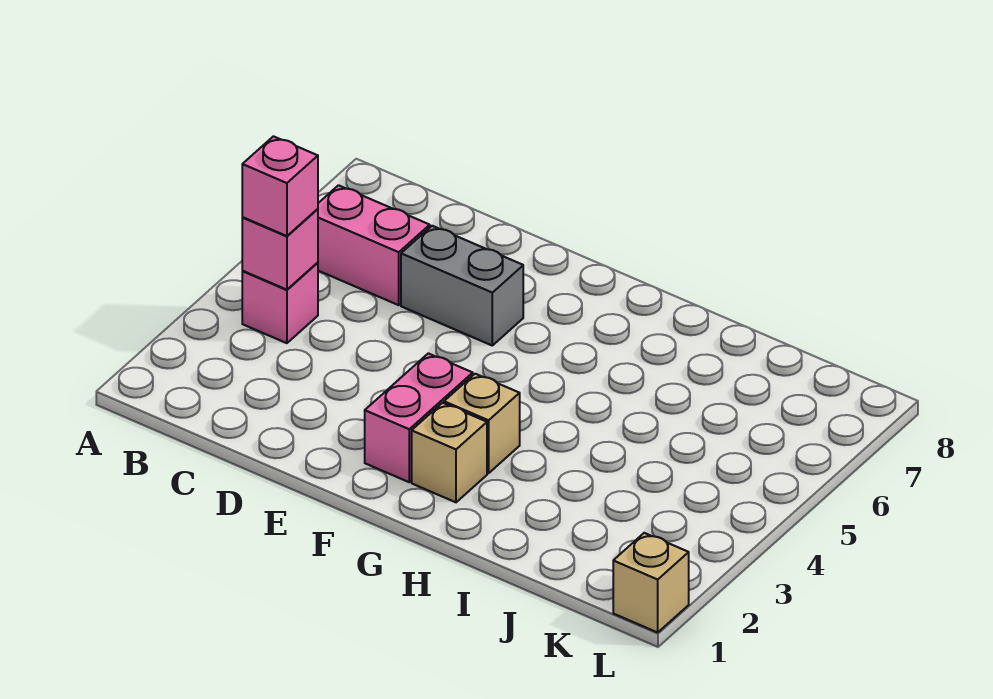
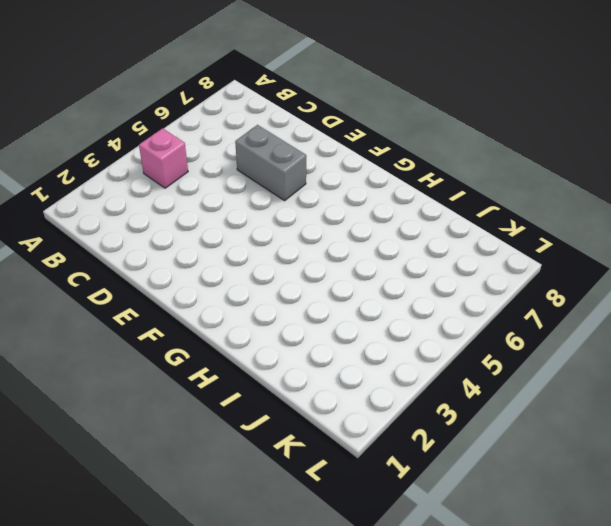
none -> pink brick B6:C6 level 1
none -> pink brick F2:F3 level 1

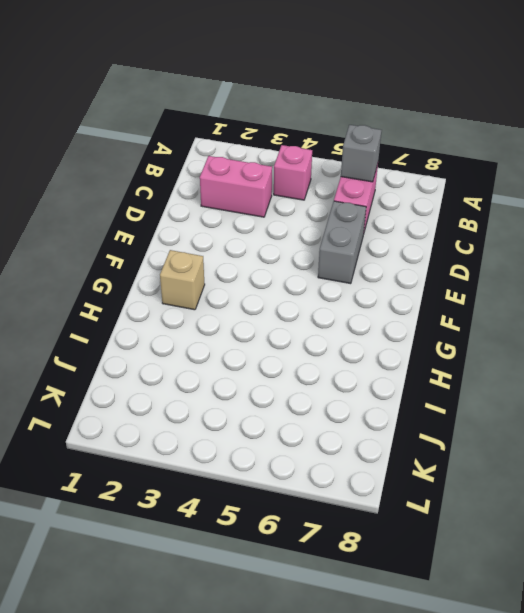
grey brick B6 level 2 -> none
pink brick C2:C3 level 1 -> pink brick F2:F3 level 1
none -> tan brick G3 level 1
none -> tan brick L1 level 1

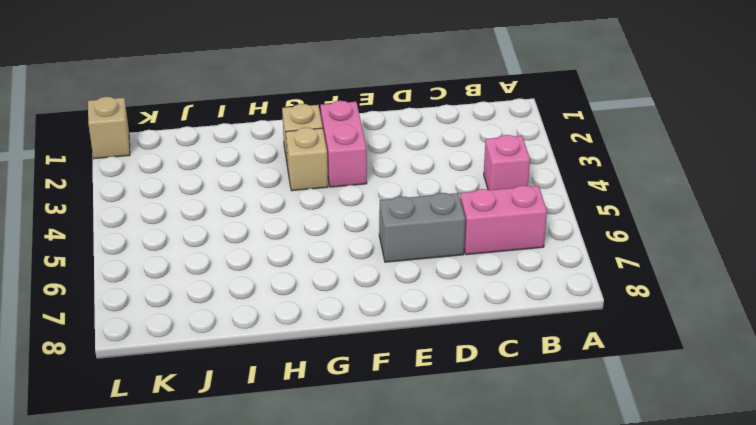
none -> pink brick B4 level 2
none -> pink brick B4 level 3

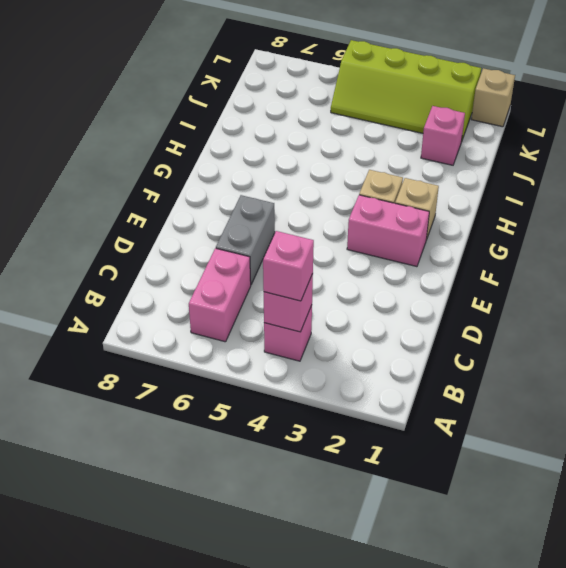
pink brick J2 level 1 -> none
lime slope K2:L5 level 1 top L -> none

